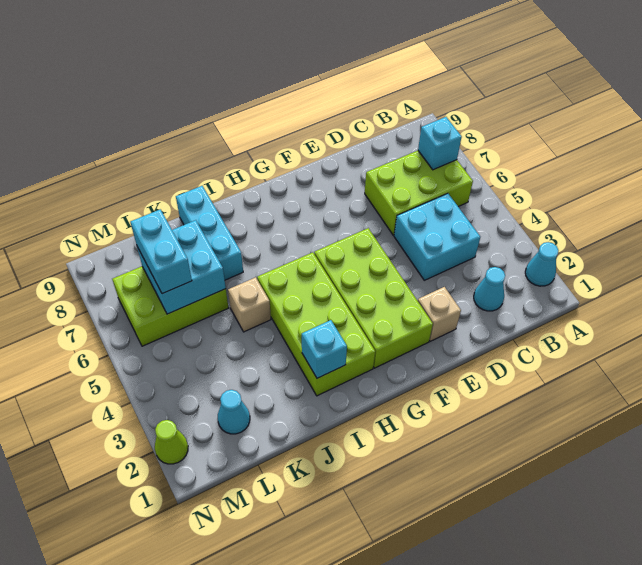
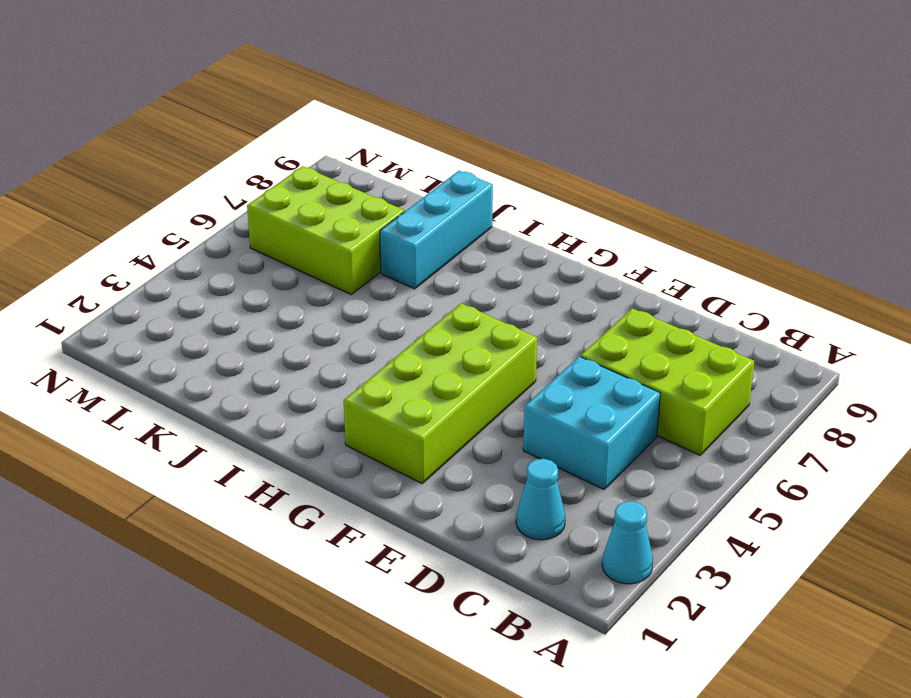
none -> tan brick E2 level 1
none -> lime brick H2:I5 level 1
none -> tan brick J5 level 1

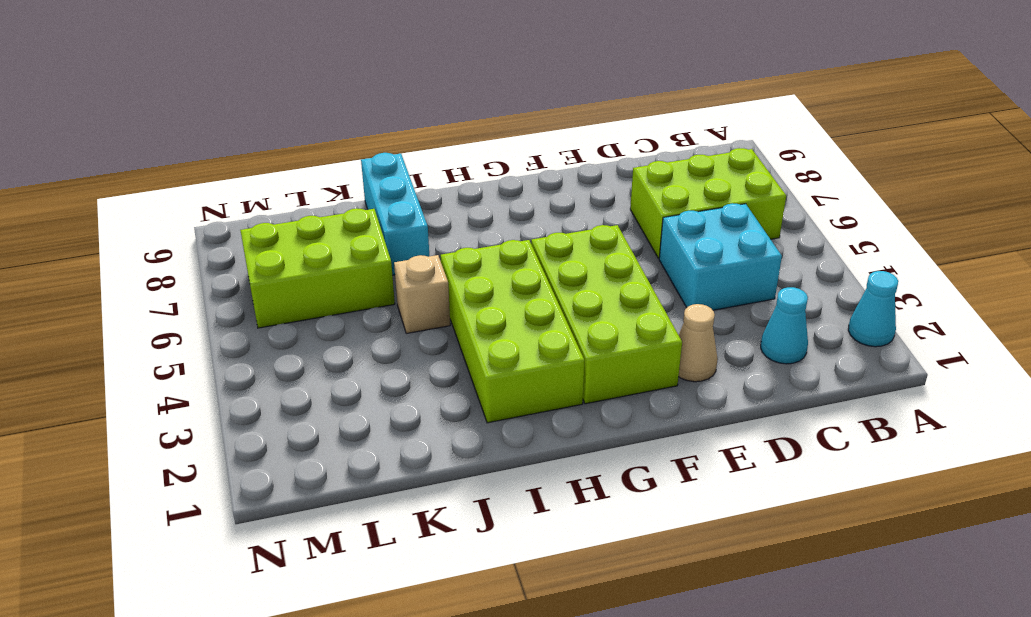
tan cone E2 level 1 -> tan brick E2 level 1
none -> cyan cone L2 level 1
none -> lime cone N2 level 1
none -> cyan brick B7 level 2

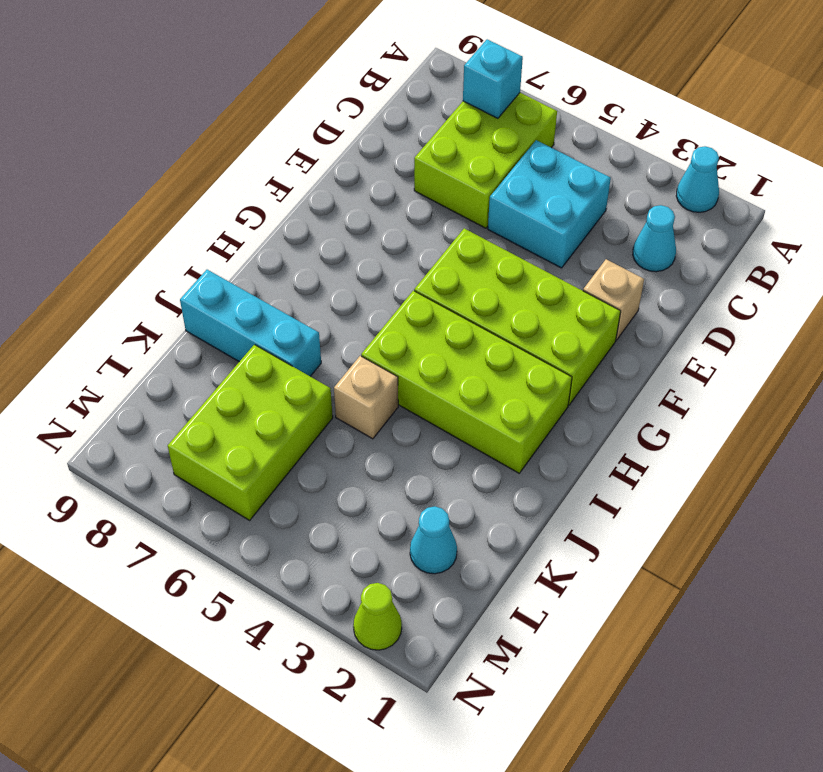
none -> cyan brick I2 level 2
none -> cyan brick K6:L7 level 2
none -> cyan brick L6:L7 level 3

